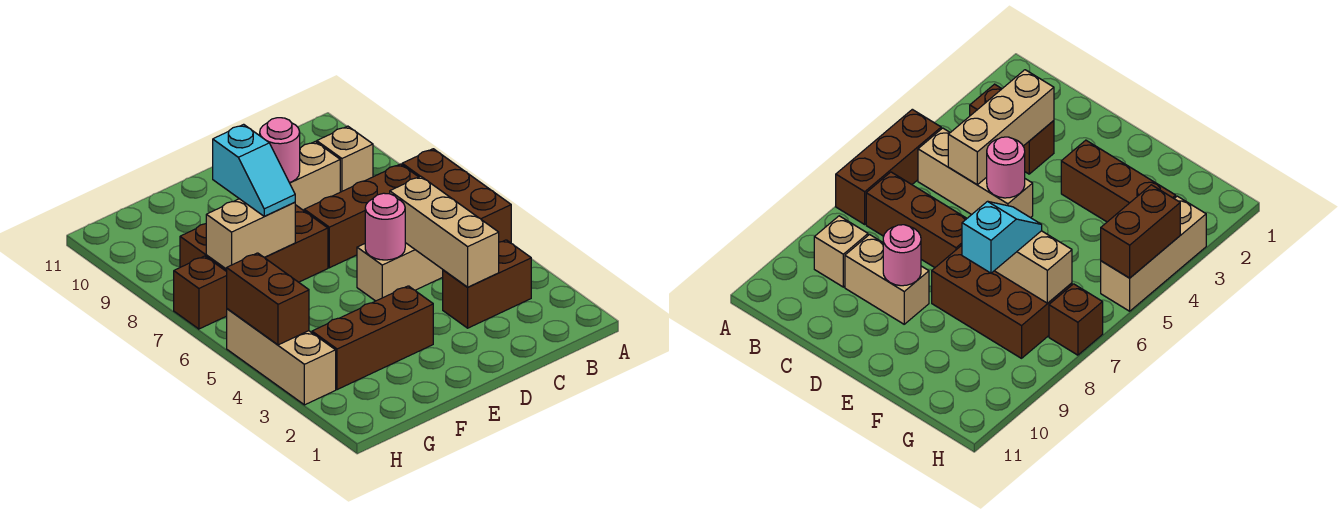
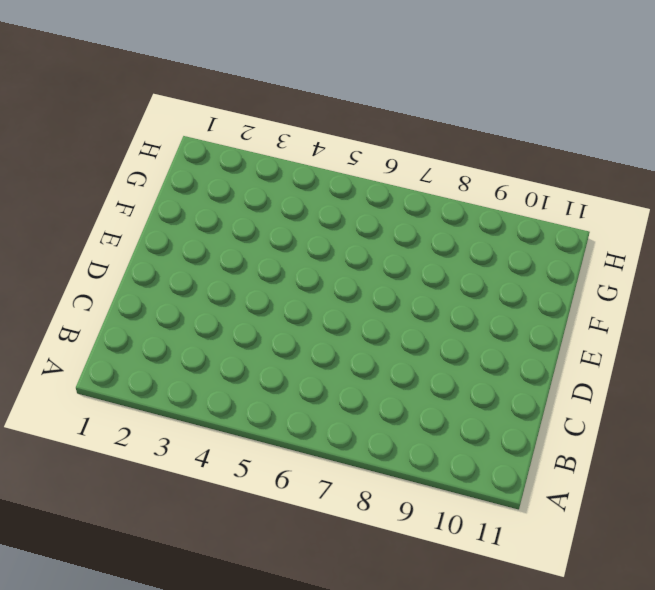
none -> brown brick A5:A7 level 1
none -> brown brick B3:C3 level 1
none -> tan brick B5:D5 level 1

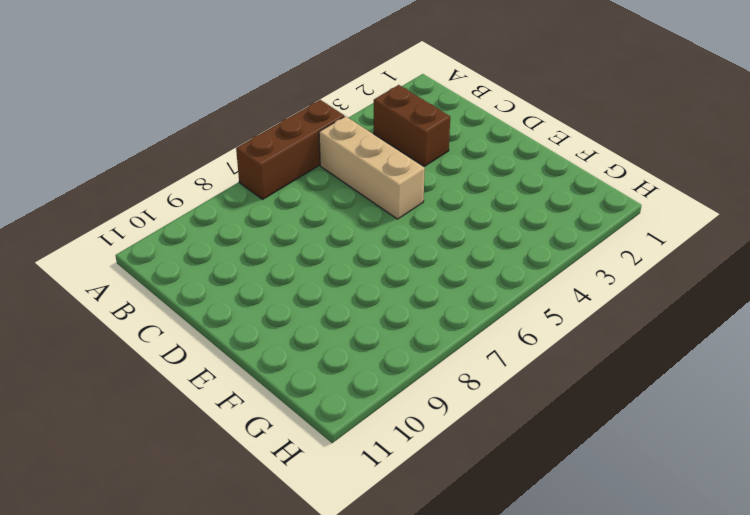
none -> brown brick B7:D7 level 1
none -> tan brick B9 level 1
none -> tan brick C9:D9 level 1

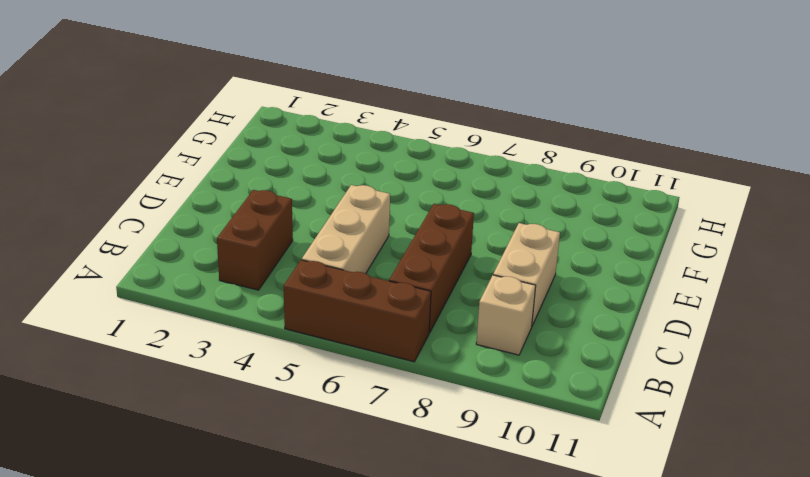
none -> brown brick E3:G3 level 1
none -> brown brick E7:G8 level 1
none -> tan brick H3:H5 level 1

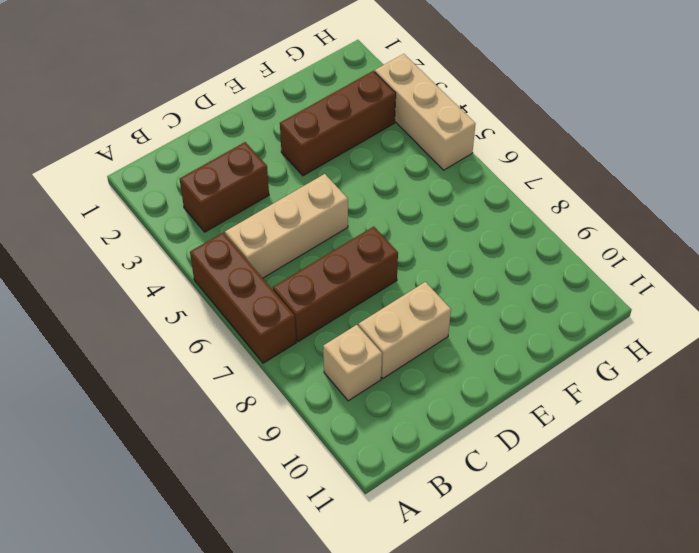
none -> brown brick E7:G8 level 1
none -> brown brick H7 level 1
none -> tan brick C3:C5 level 2

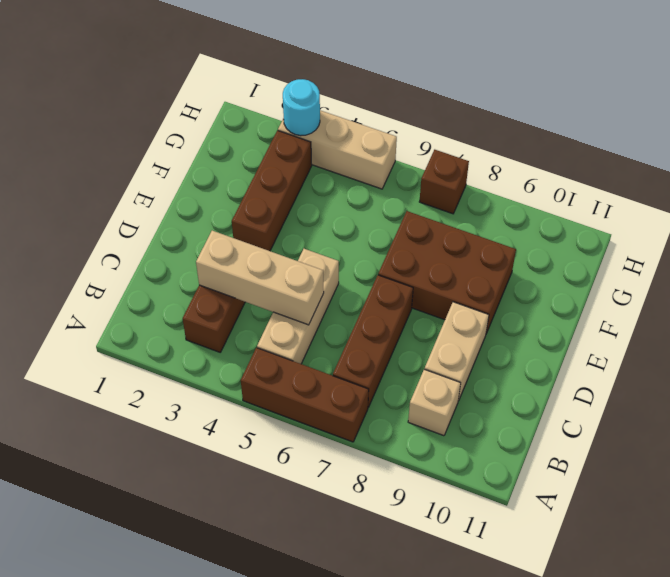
brown brick E7:F9 level 1 -> brown brick E7:G8 level 1
cyan round brick H3 level 2 -> none
none -> pink round brick D5 level 2
none -> pink round brick D9 level 2
none -> tan brick F7:G7 level 2

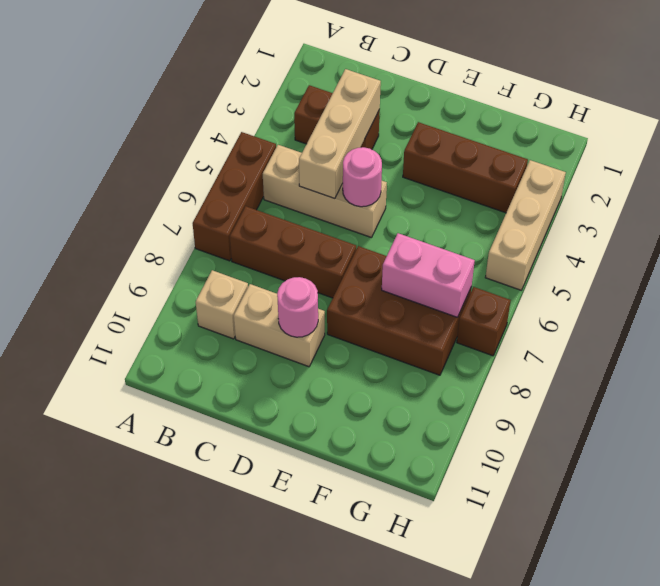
pink brick F7:G7 level 2 -> tan brick F7:G7 level 2
none -> brown brick H4:H5 level 2
none -> cyan slope F7:F8 level 3 top 8

